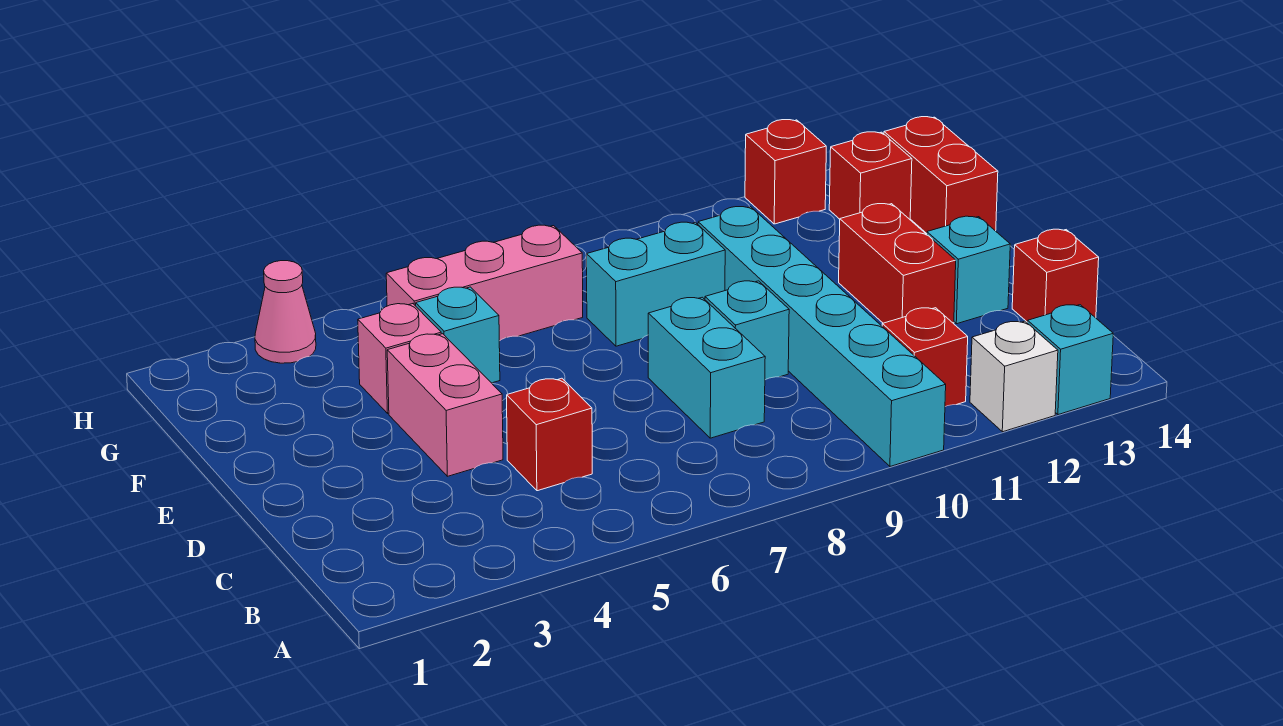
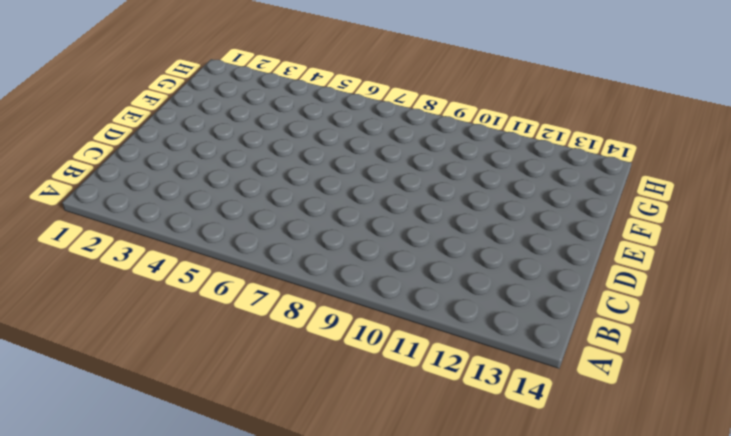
none -> cyan brick A10:F10 level 1
none -> white brick A12 level 1
none -> cyan brick A13 level 1

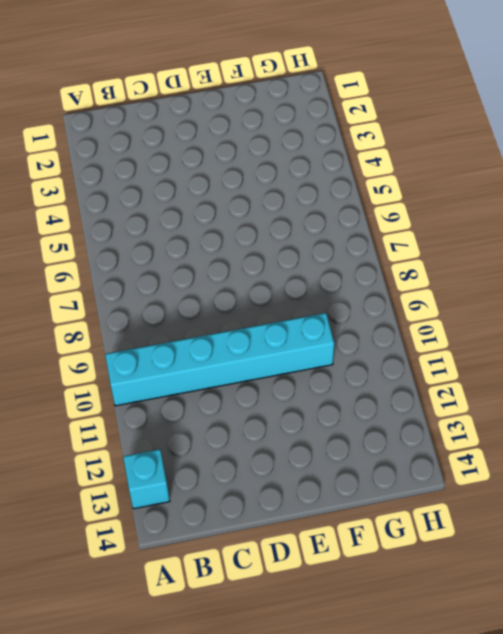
none -> white brick A12 level 1
none -> red brick B11 level 1
none -> red brick C5 level 1

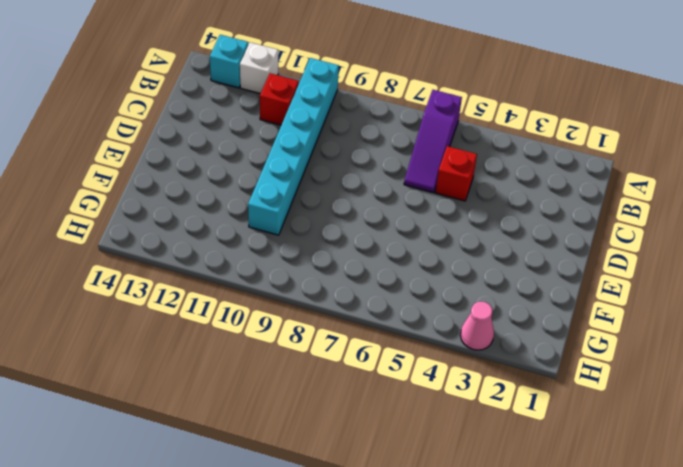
purple slope A6:C6 level 1 top A -> none
none -> cyan brick C8:D8 level 1
none -> red brick C14 level 1
none -> pink brick D4:E4 level 1

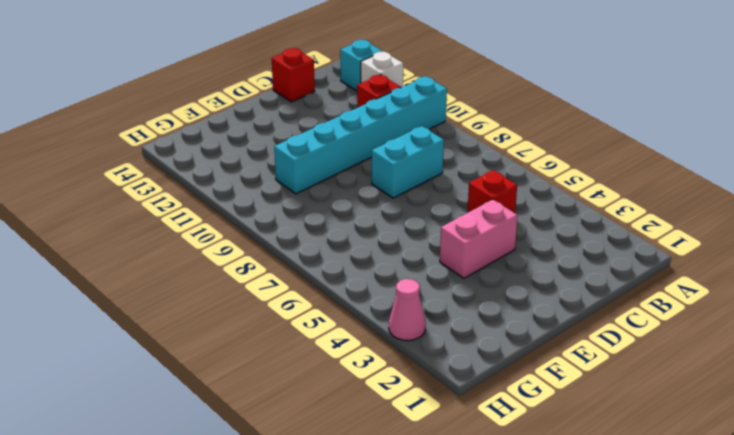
none -> cyan brick D9 level 1
none -> red brick D12:E12 level 1
none -> cyan brick D13 level 1

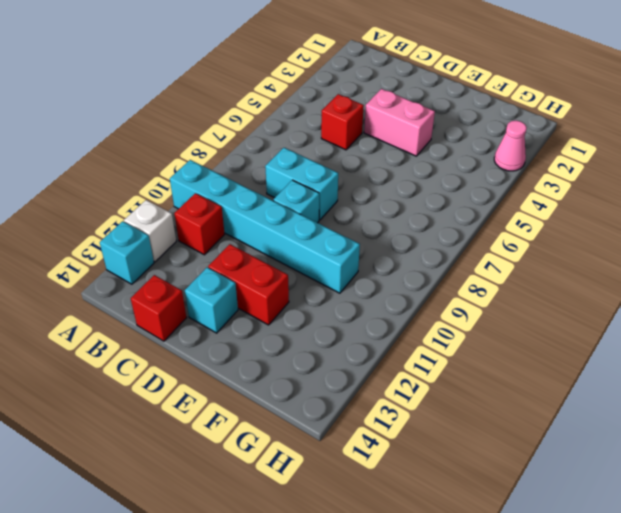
none -> pink brick F4 level 1
none -> cyan brick F5 level 1
none -> cyan brick F8:F9 level 1

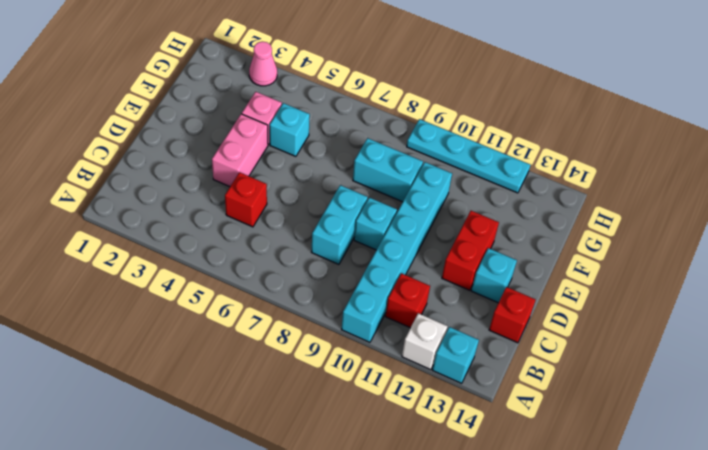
cyan plate H9:H12 level 1 -> red brick H12 level 1
none -> red brick F14:G14 level 1
none -> pink brick G5:G7 level 1
none -> red brick G13 level 1

